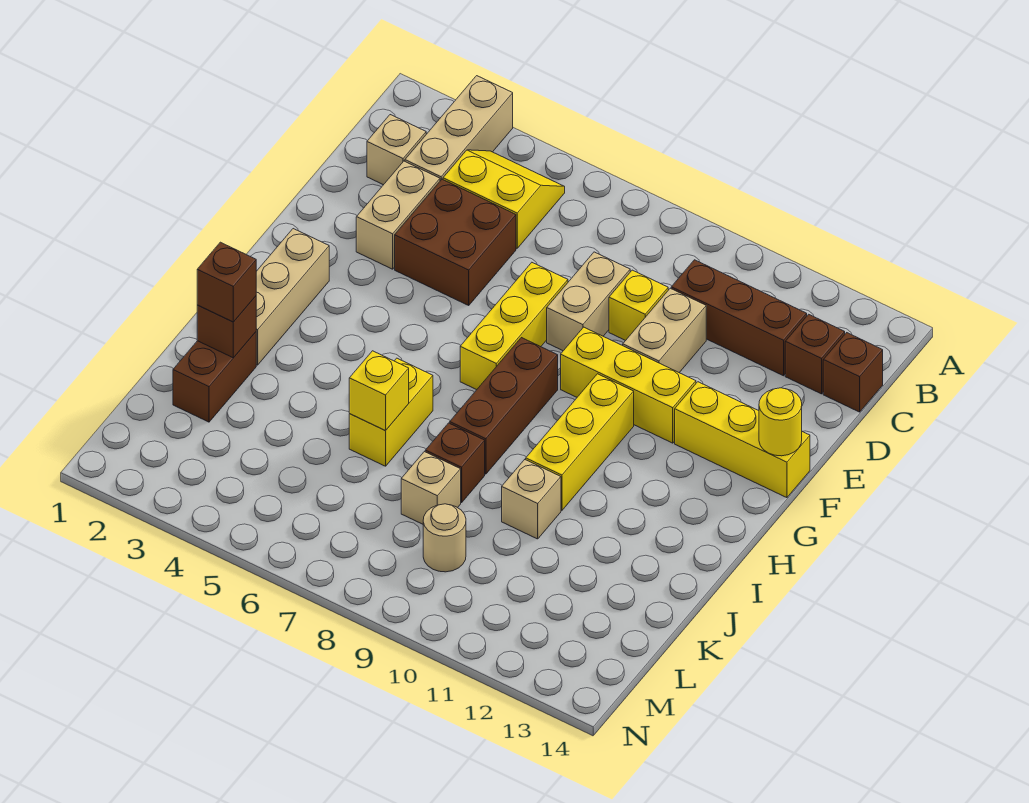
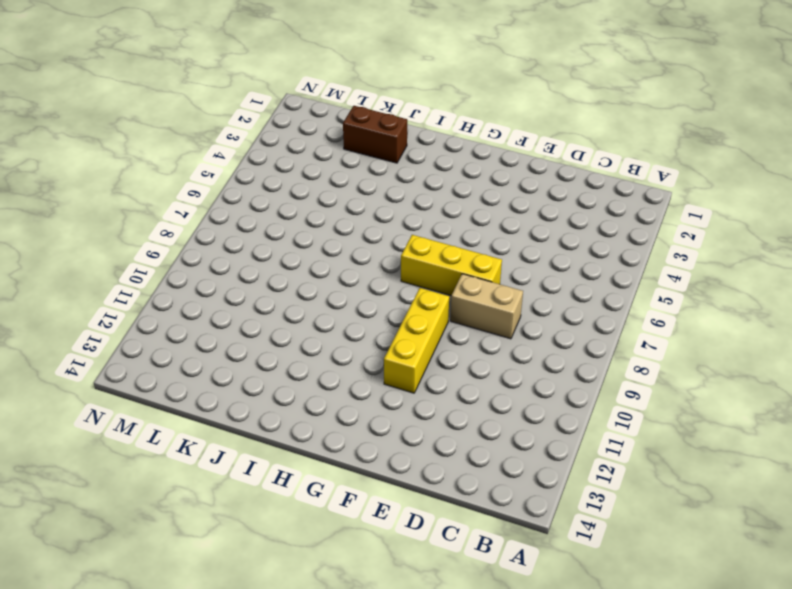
none -> tan brick A3:C3 level 1
none -> yellow slope B4:C5 level 1 top C
none -> tan brick C2 level 1

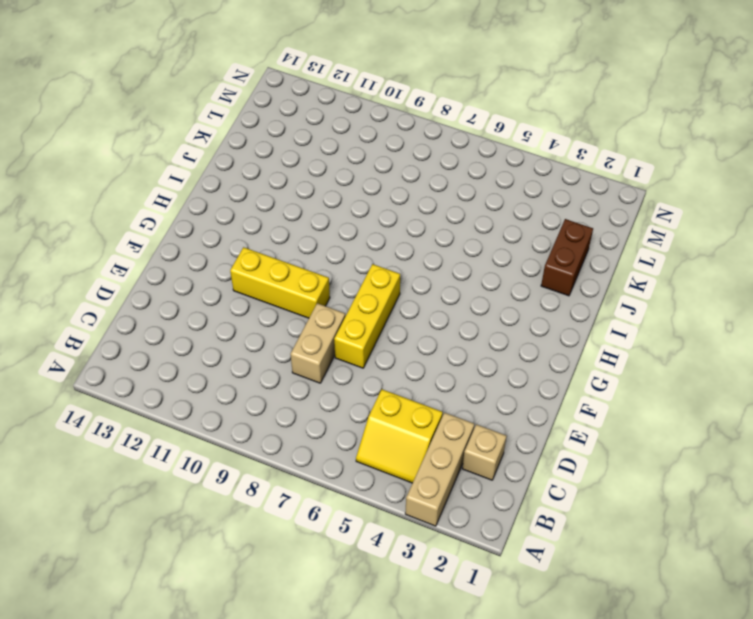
none -> brown brick C10:C12 level 1
none -> brown brick C13 level 1
none -> brown brick C14 level 1

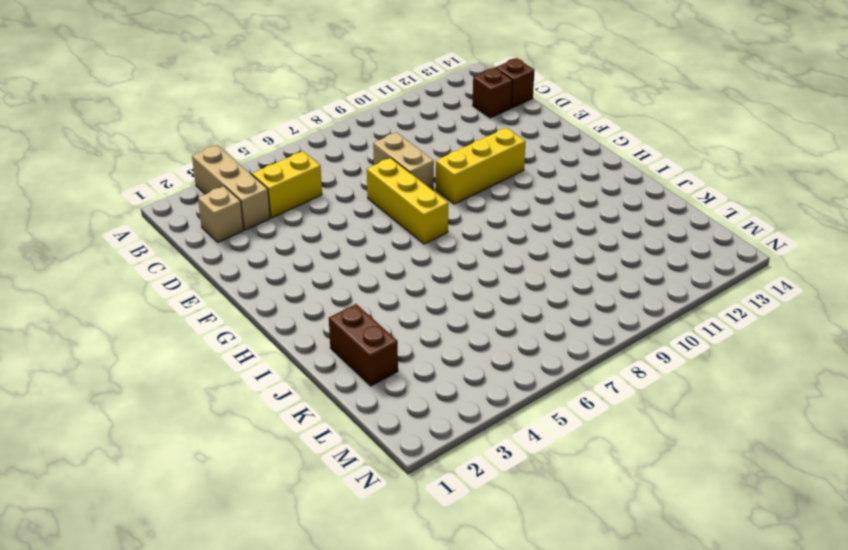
none -> brown brick C10:C12 level 1
none -> tan brick D3:E3 level 1
none -> brown brick D4:E5 level 1

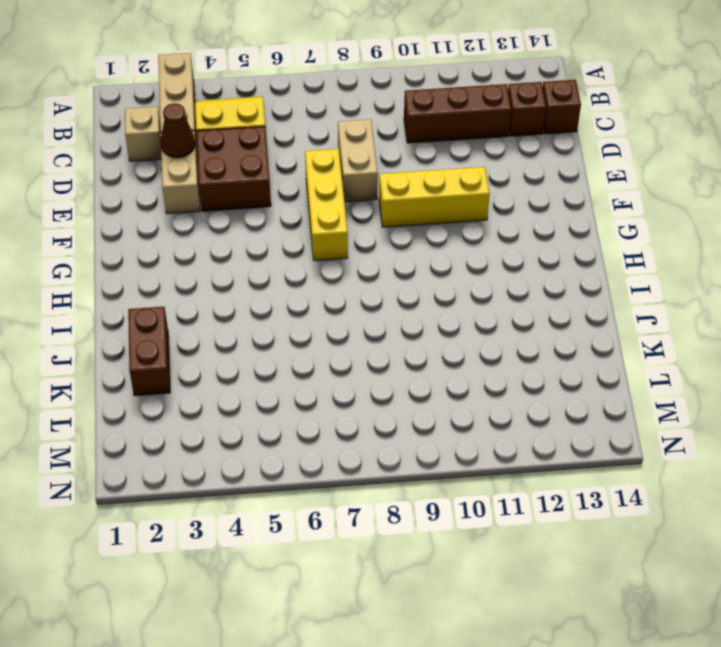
brown cone D3 level 2 -> none
none -> yellow brick D9 level 1
none -> tan brick D10:E10 level 1
none -> yellow brick F12:F14 level 1

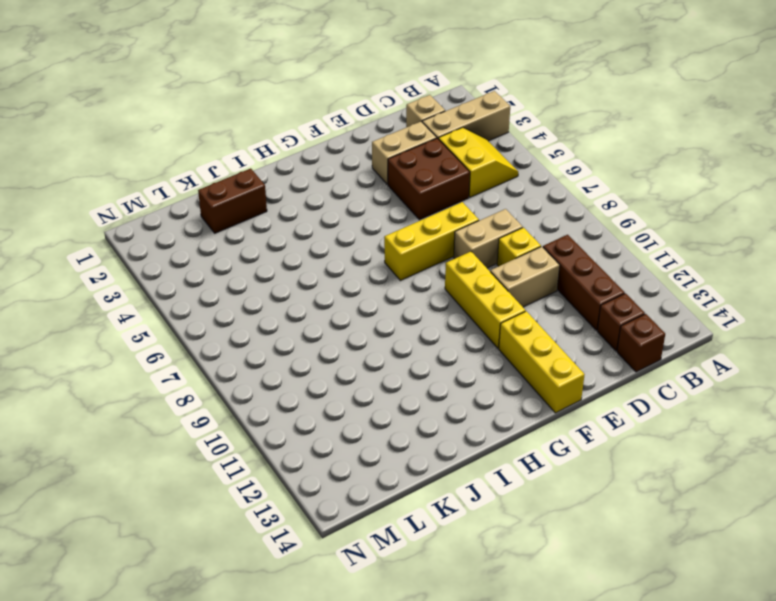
none -> tan brick G2:I2 level 1
none -> brown brick G8:I8 level 1
none -> yellow brick G10:I10 level 1

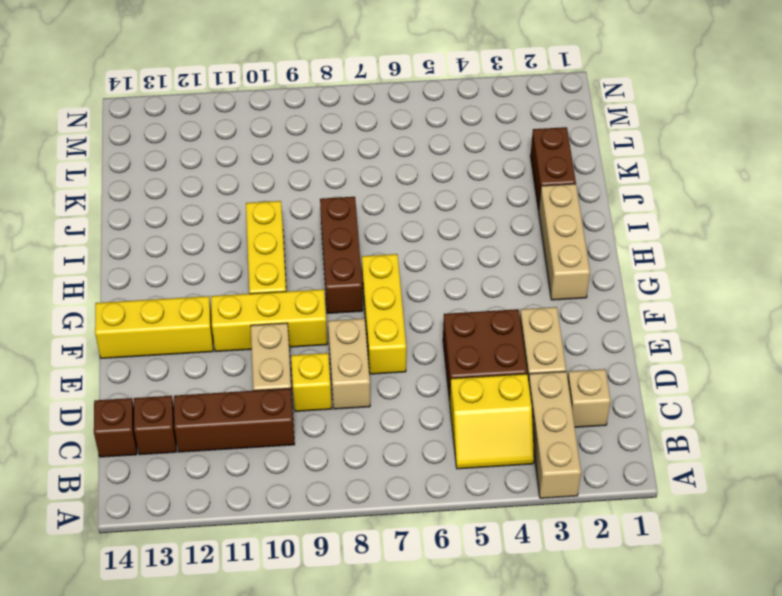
none -> yellow brick I6:J6 level 1
none -> brown brick J8 level 1
none -> tan brick J10 level 1

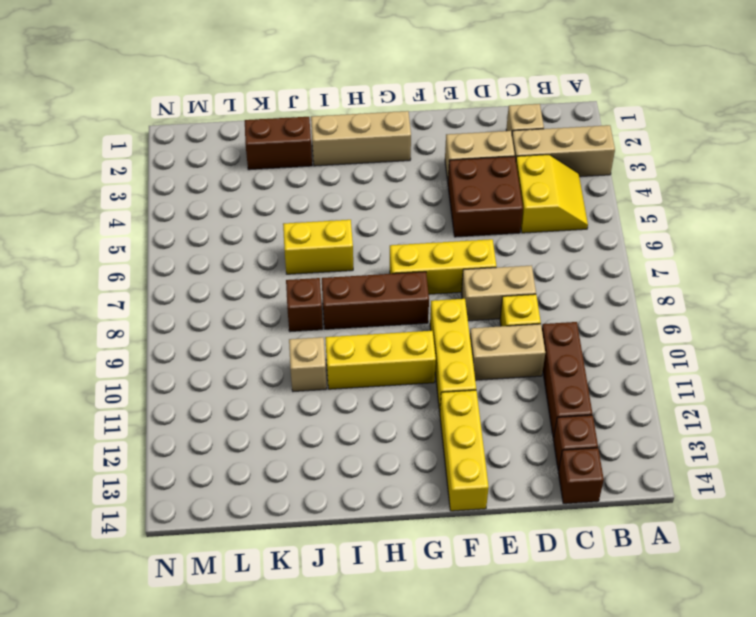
none -> tan brick K8 level 1
none -> tan round brick L9 level 1
none -> yellow round brick F14 level 2

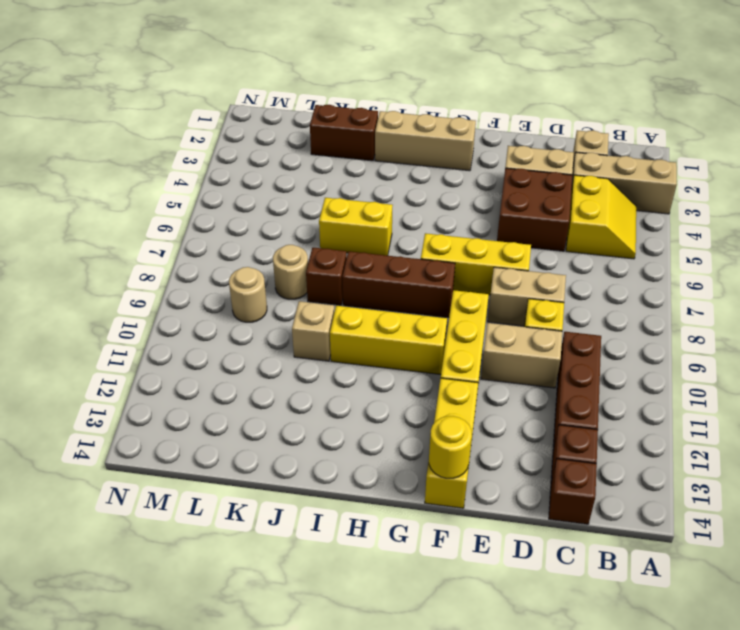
tan round brick K8 level 1 -> tan brick K8 level 1
none -> brown brick J2 level 2
none -> yellow brick J6 level 2
none -> brown brick J2 level 3

